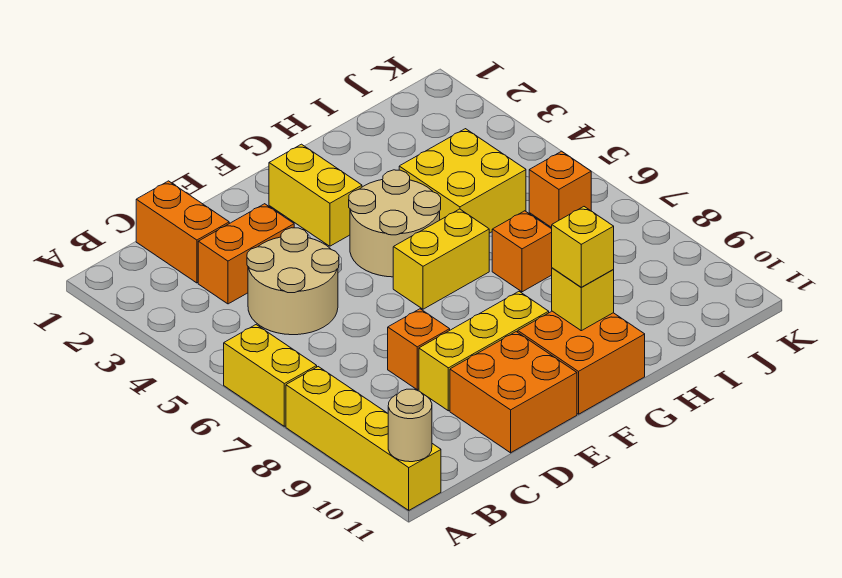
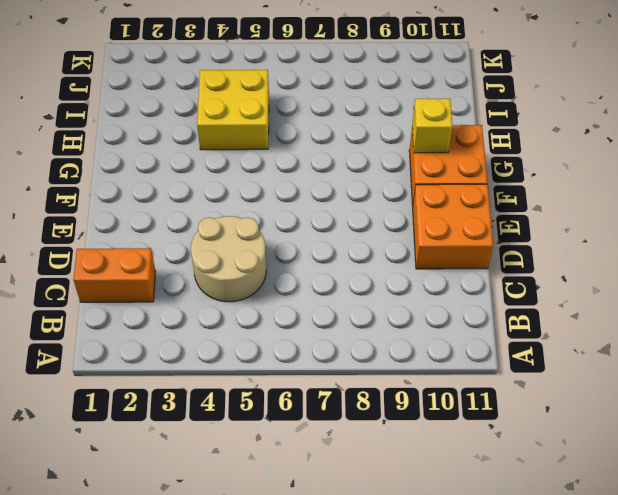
none -> yellow brick A6:A7 level 1
none -> yellow brick A8:A11 level 1
none -> orange brick C3:D3 level 1

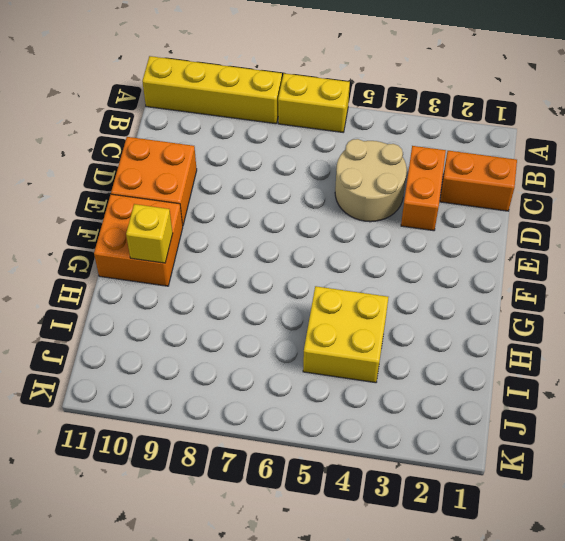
none -> orange brick D8 level 1
none -> yellow brick D9:F9 level 1
none -> yellow brick F2:F3 level 1

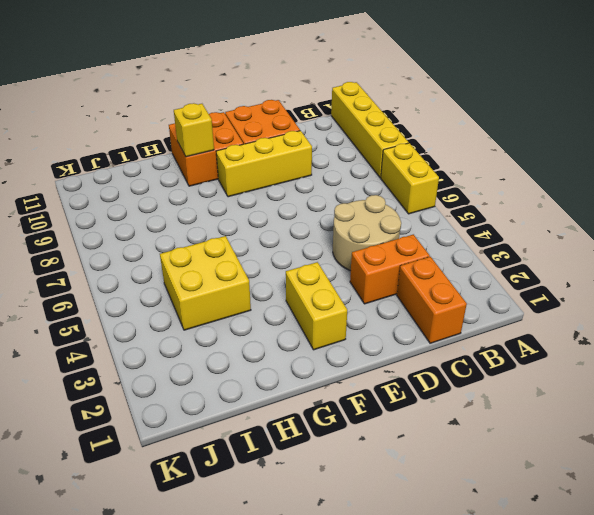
none -> orange brick D8 level 1
none -> tan round brick F4:G5 level 1
none -> yellow brick F6:G6 level 1

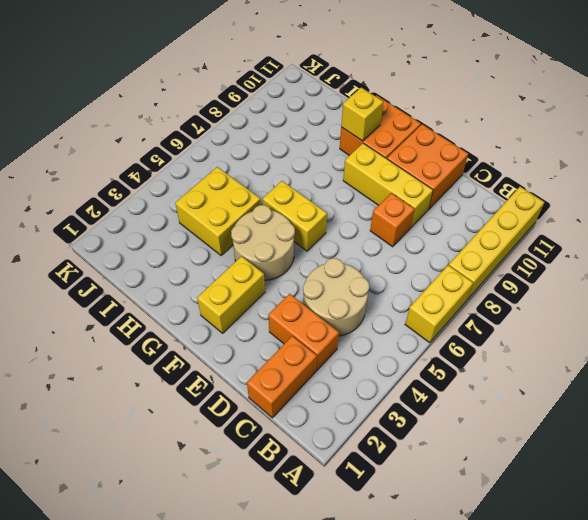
none -> orange brick H7 level 1
none -> orange brick J6 level 1
none -> tan round brick A11 level 2

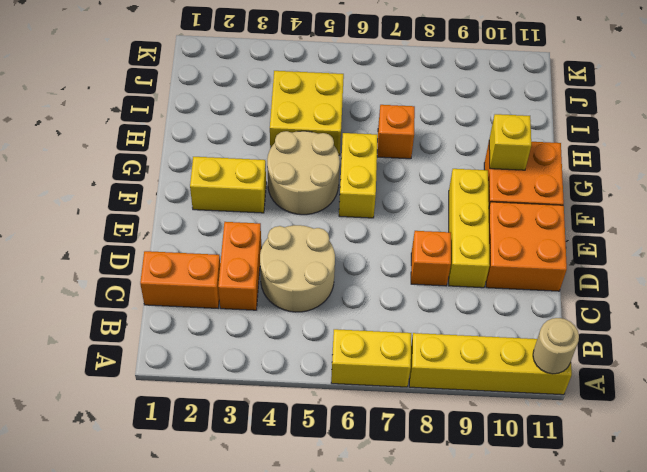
none -> orange brick J6 level 1
none -> yellow brick G10 level 3

